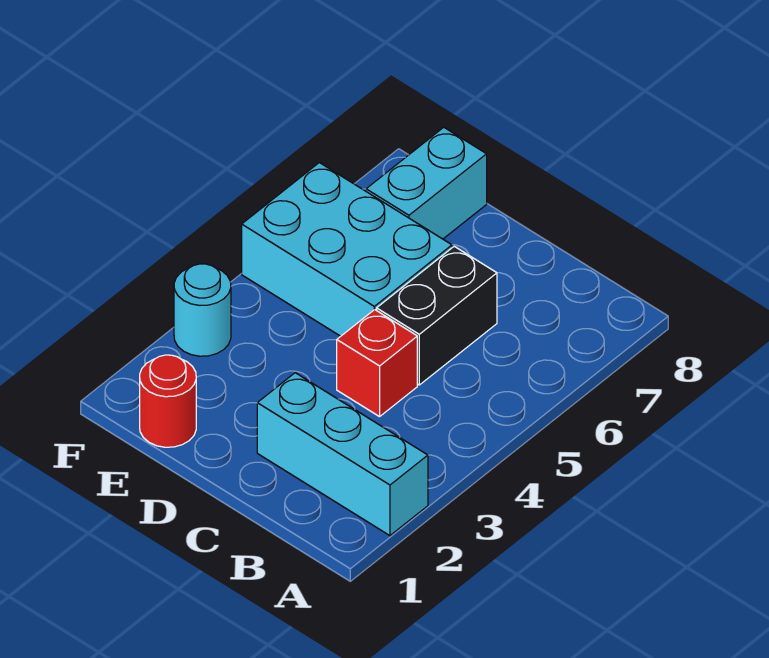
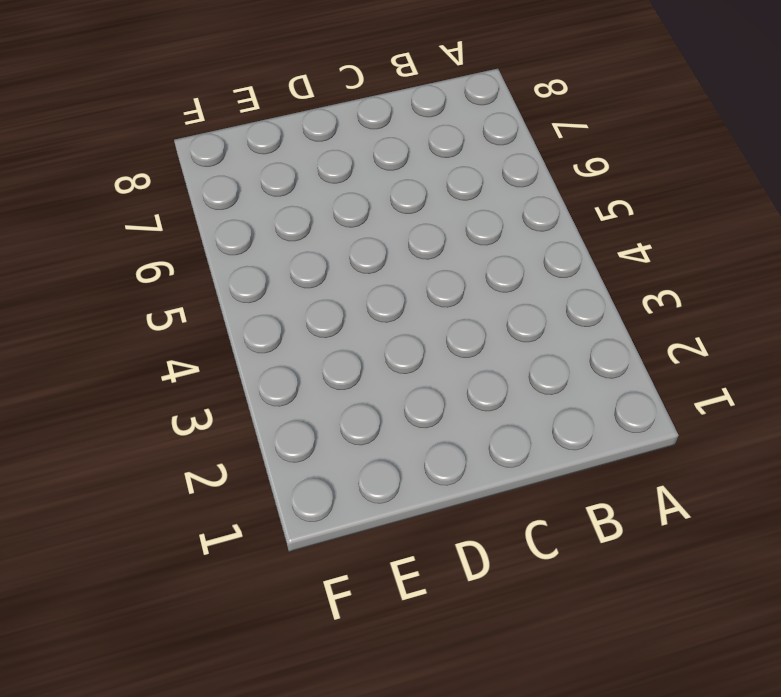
none -> cyan brick A2:C2 level 1
none -> red brick C4 level 1

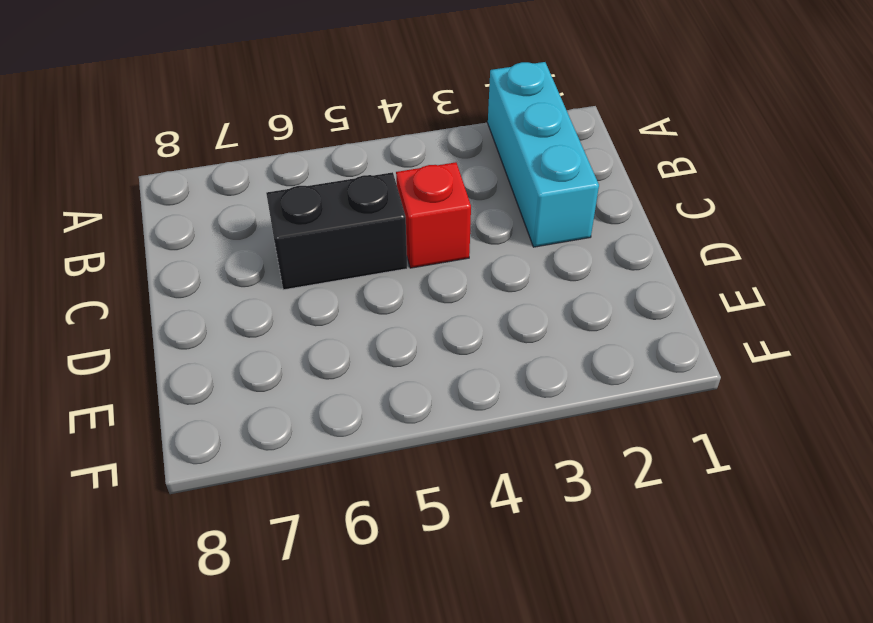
none -> cyan brick D5:F6 level 1
none -> red round brick E1 level 1

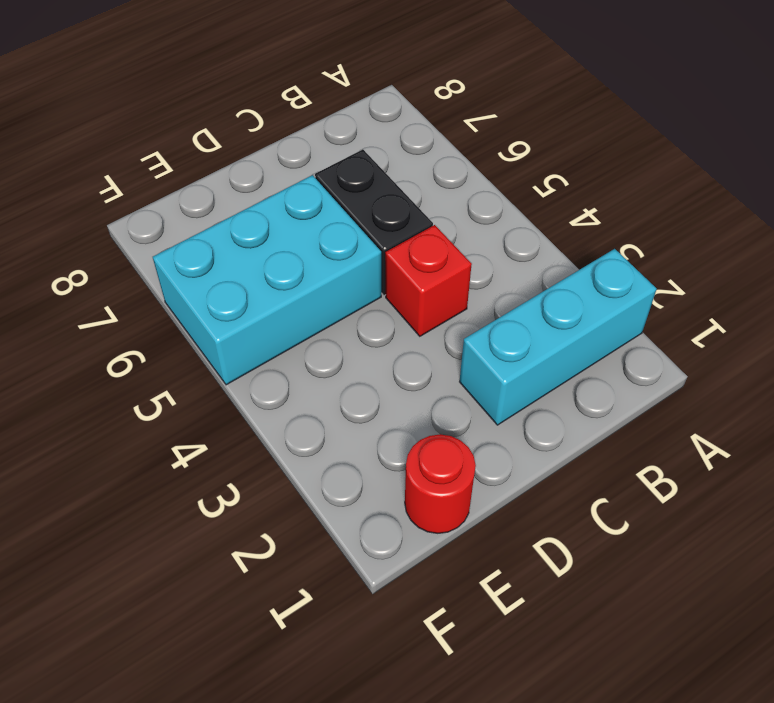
none -> cyan brick E7:E8 level 1
none -> cyan round brick F3 level 1

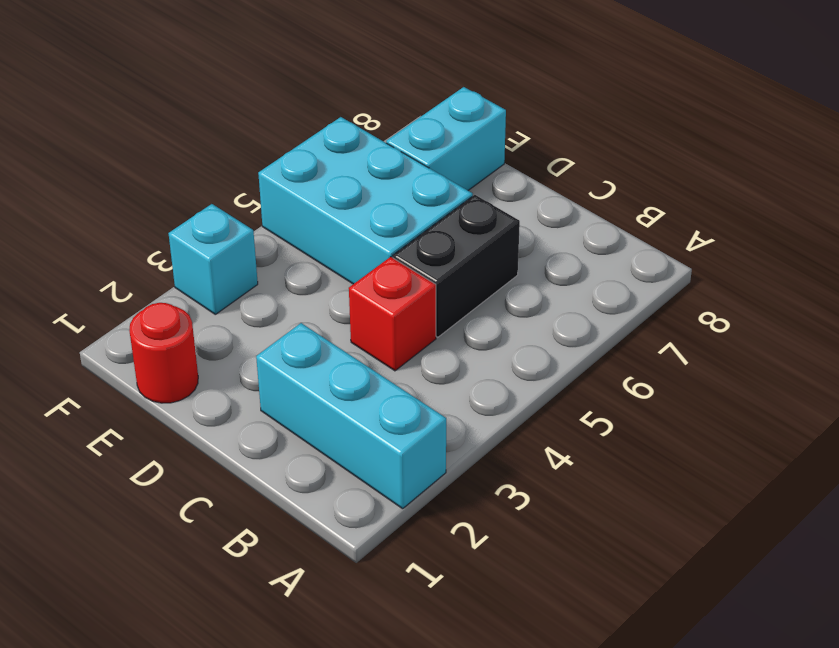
cyan brick F3 level 1 -> cyan round brick F3 level 1

